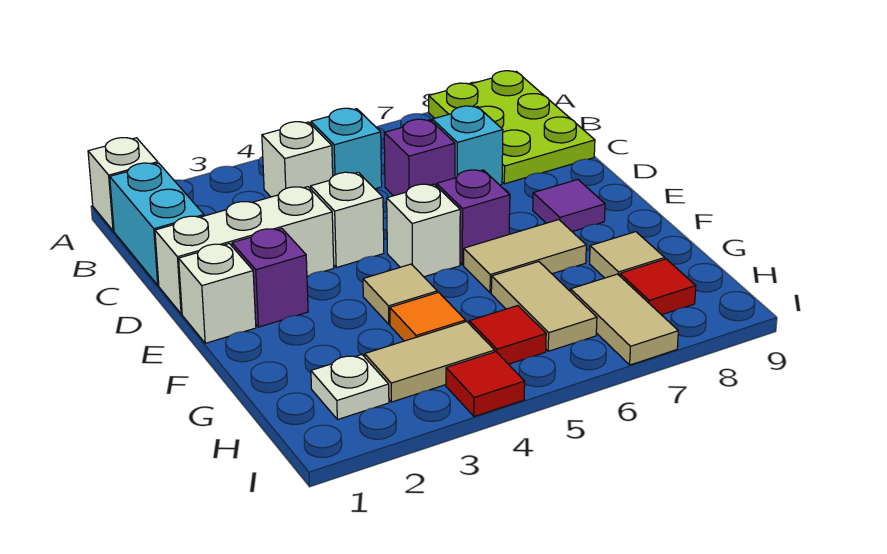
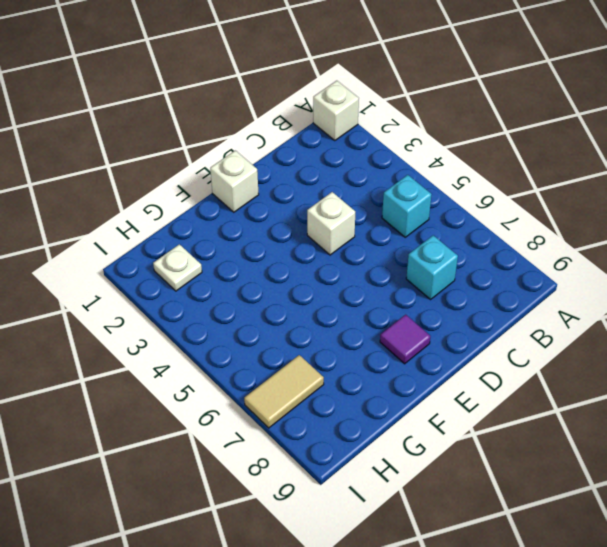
none -> lime plate A8:C9 level 1
none -> cyan brick B1:C1 level 1
none -> white brick B4 level 1

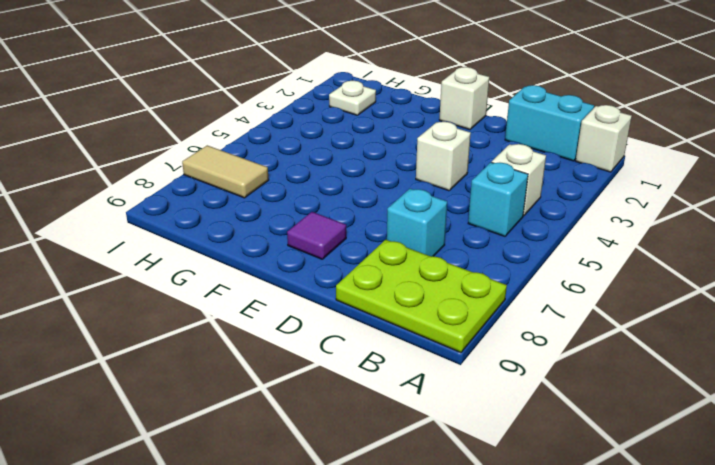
none -> purple brick C6 level 1
none -> white brick D1:D3 level 1
none -> purple brick E2 level 1

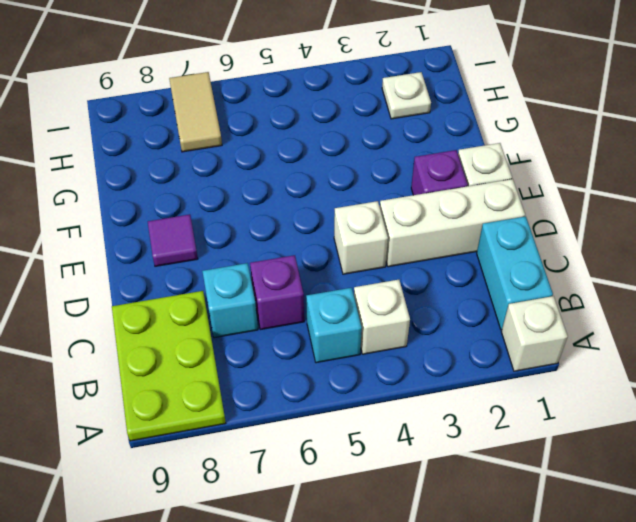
none -> white brick E5 level 1
none -> purple brick E6 level 1
none -> tan tile F4 level 1

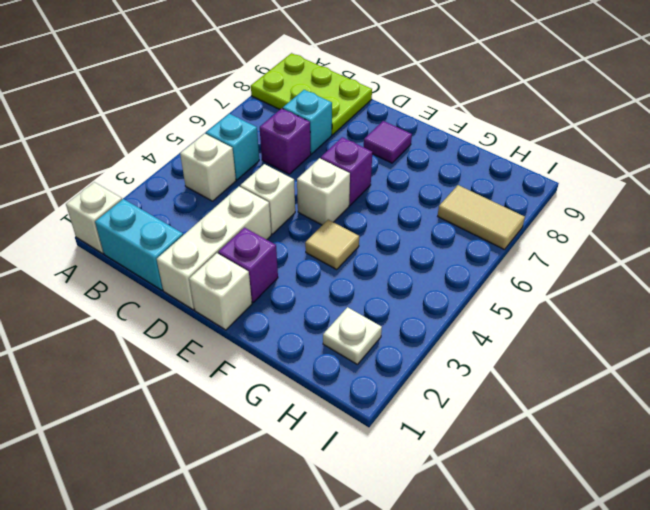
none -> tan tile F6:F7 level 1
none -> orange tile G4 level 1
none -> tan tile G6:H6 level 1

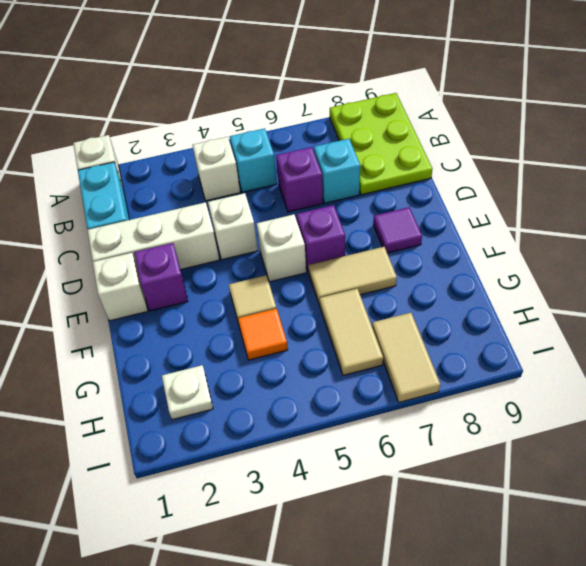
none -> tan tile G8 level 1
none -> tan tile H3:H4 level 1
none -> red tile H5 level 1

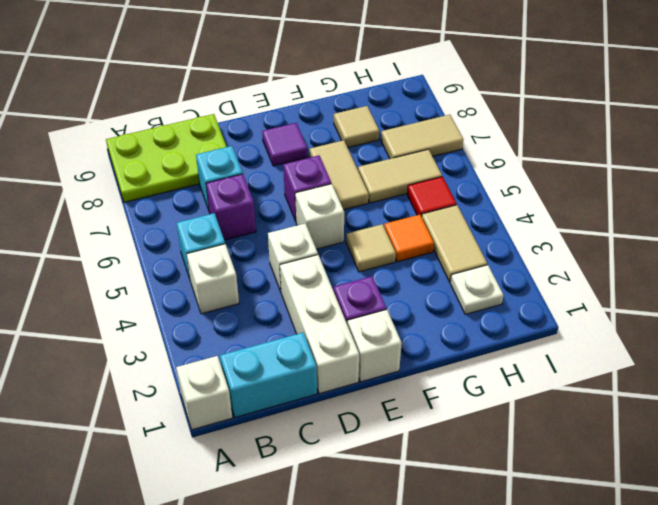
none -> red tile H8 level 1
none -> red tile I4 level 1

